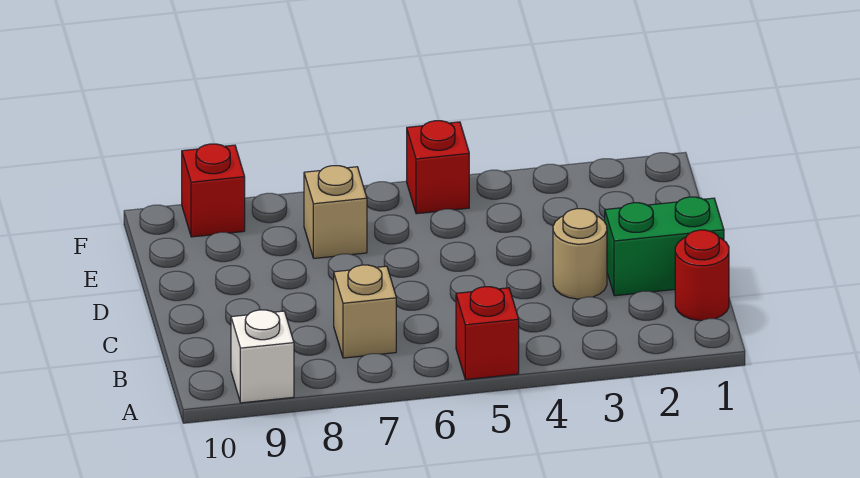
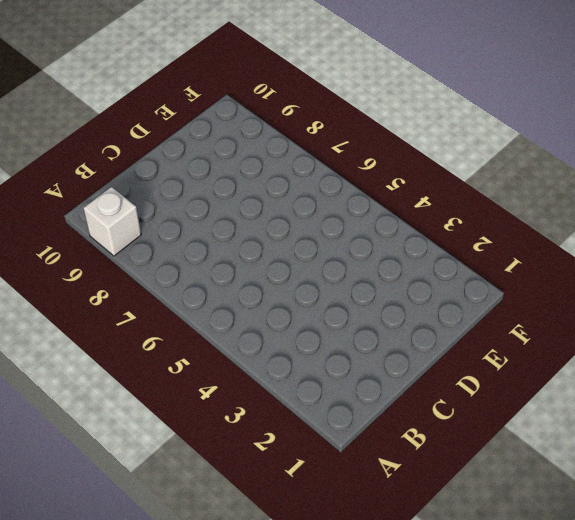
none -> red brick A5 level 1
none -> red round brick B1 level 1

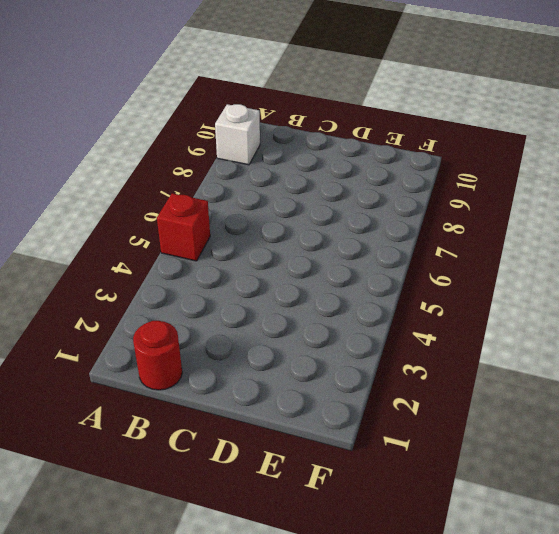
none -> tan brick B7 level 1
none -> green brick C1:C2 level 1

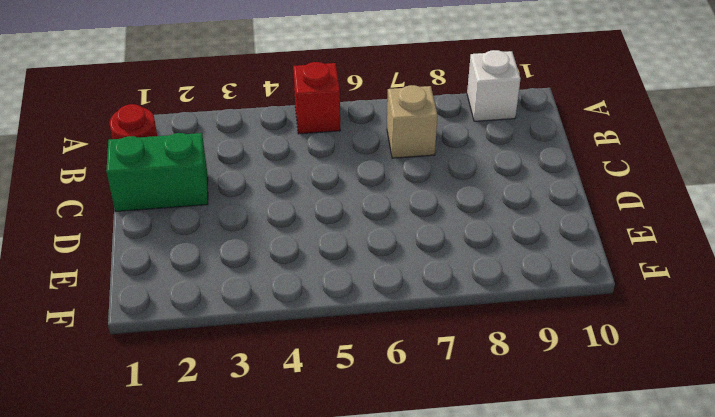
none -> tan round brick C3 level 1
none -> tan brick E7 level 1

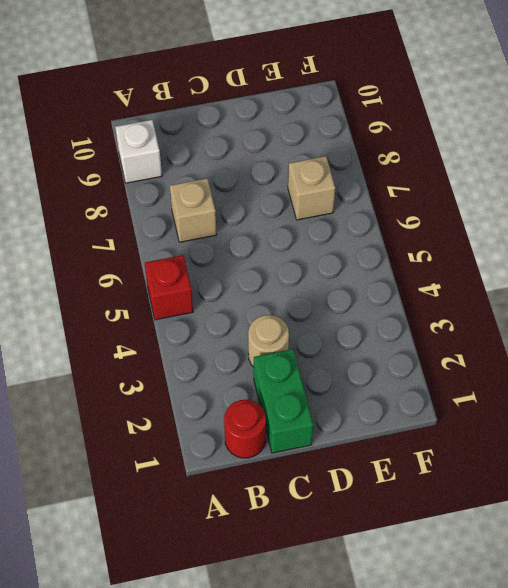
none -> red brick F5 level 1
none -> red brick F9 level 1

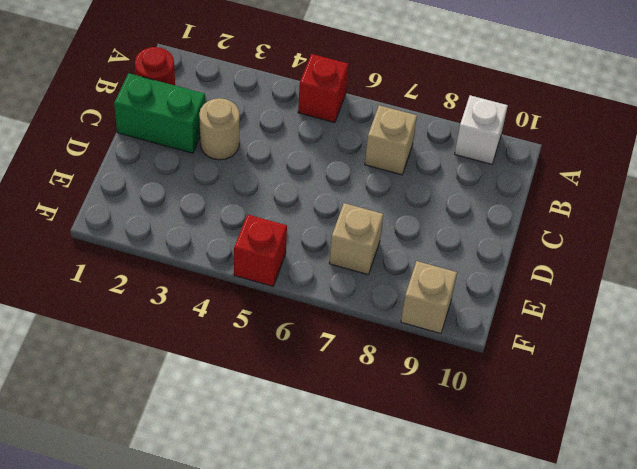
tan brick F9 level 1 -> red brick F9 level 1

